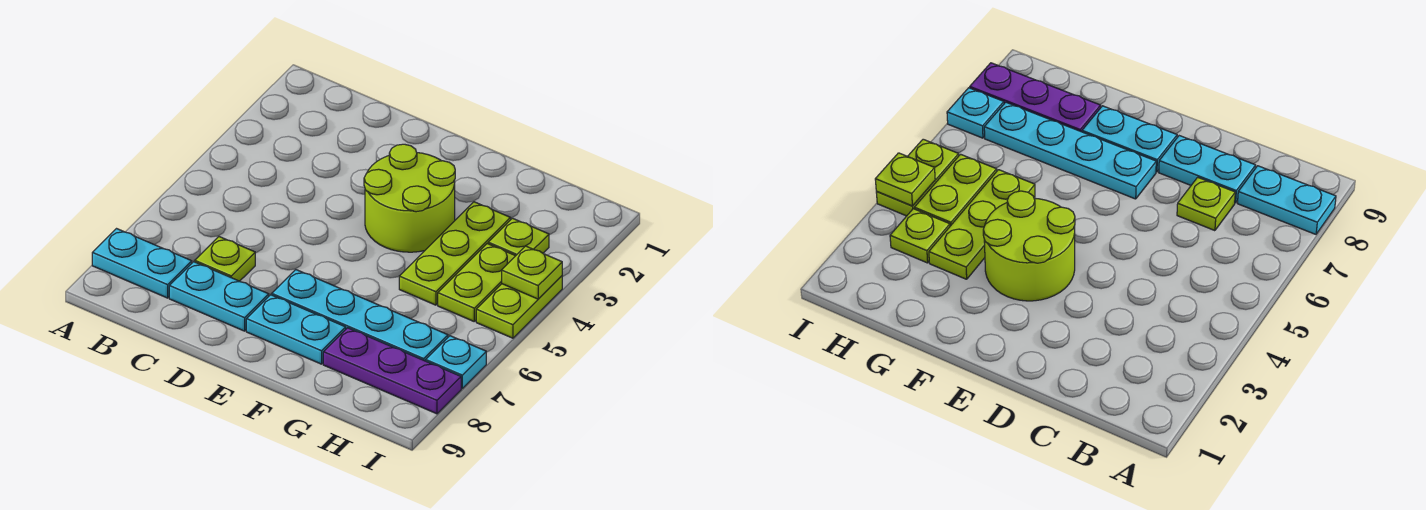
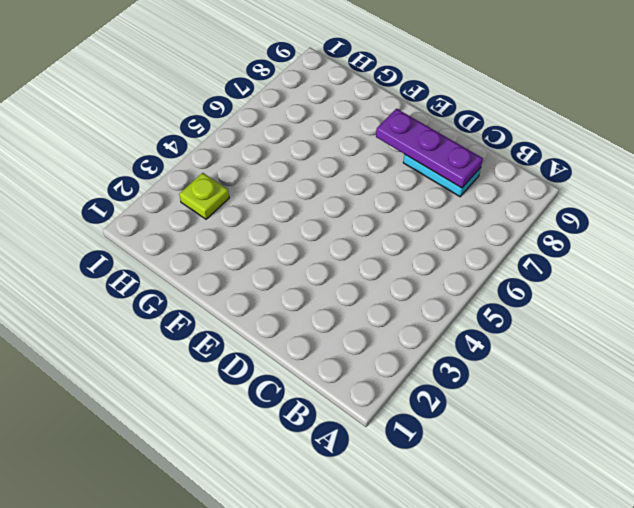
purple plate C8:E8 level 2 -> purple plate G8:I8 level 1
none -> cyan plate A8:B8 level 1
none -> lime plate C7 level 1
none -> lime round brick E3:F4 level 1

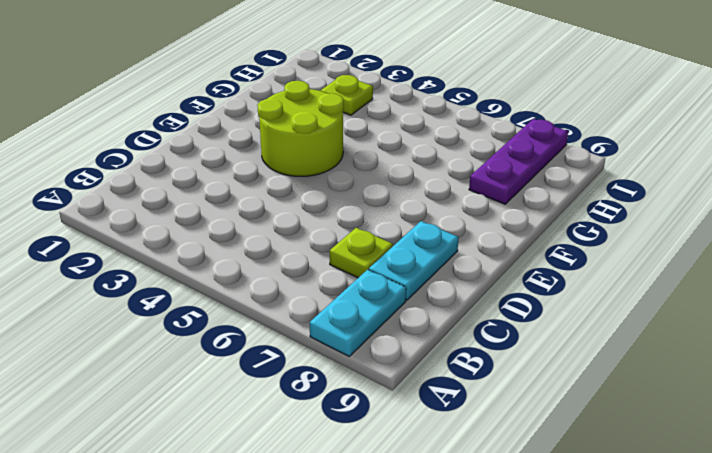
none -> cyan plate E7:H7 level 1
none -> cyan plate E8:F8 level 1
none -> lime plate G3:G5 level 1

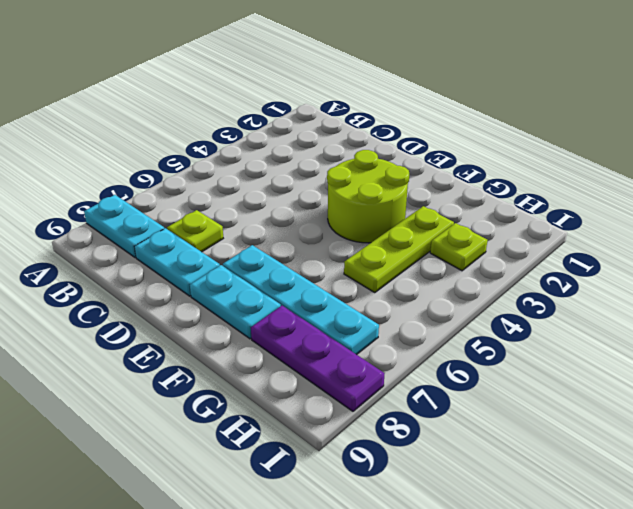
none -> lime plate H4:H5 level 1
none -> lime plate I4:I5 level 1
none -> cyan plate I7 level 1

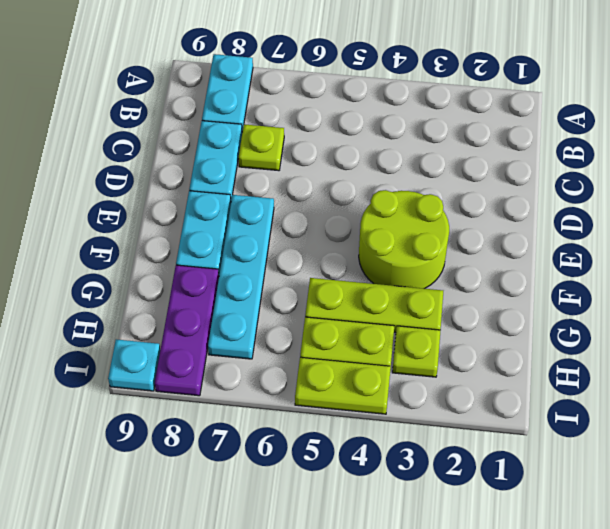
cyan plate I9 level 1 -> cyan plate I7 level 1
none -> lime plate I4 level 2

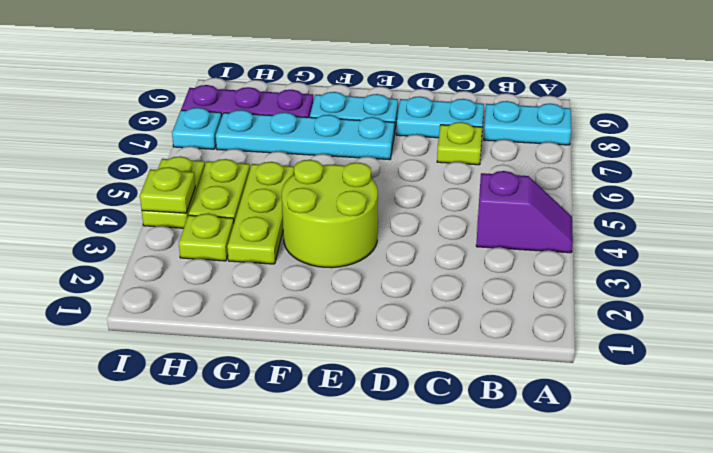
purple slope A4:B4 level 1 top B -> none

